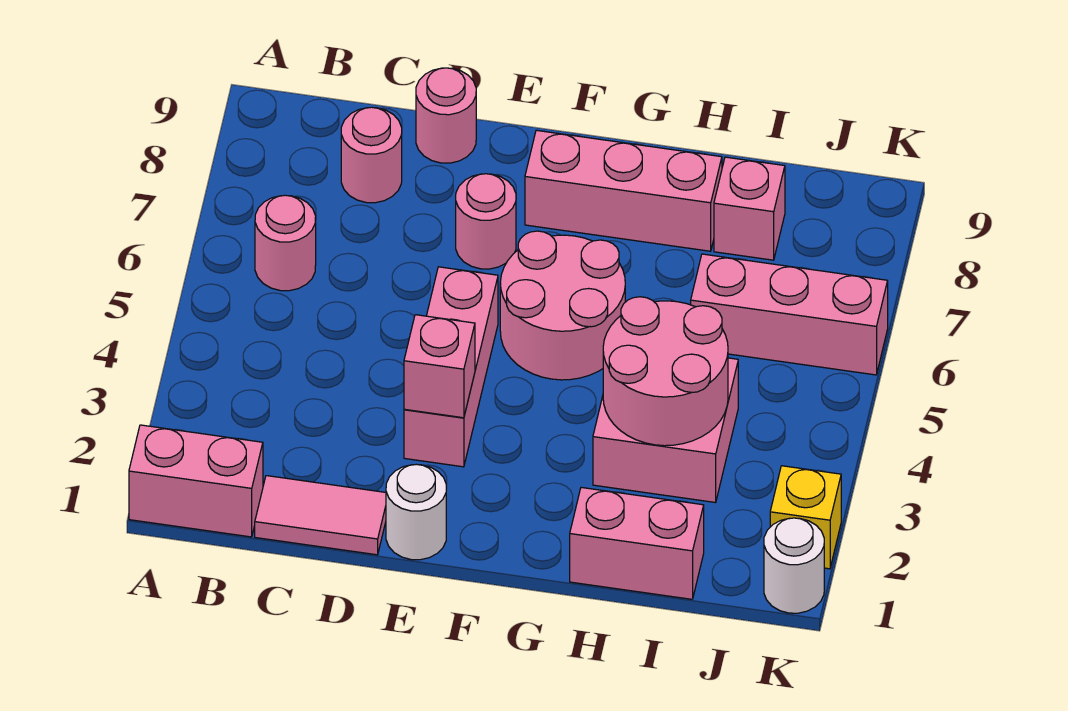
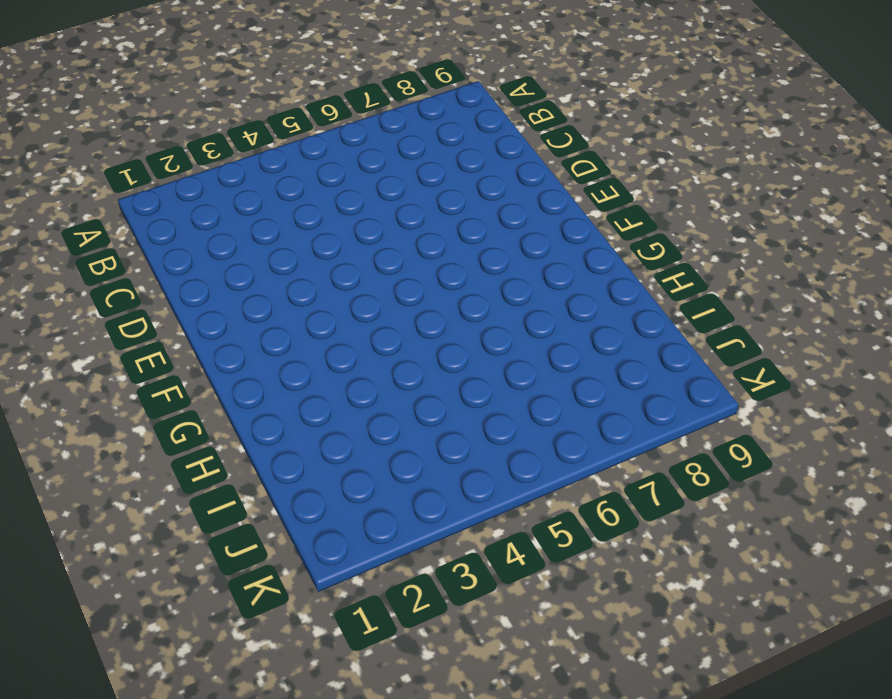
none -> pink brick A1:B1 level 1
none -> pink round brick B6 level 1
none -> pink tile C1:D1 level 1

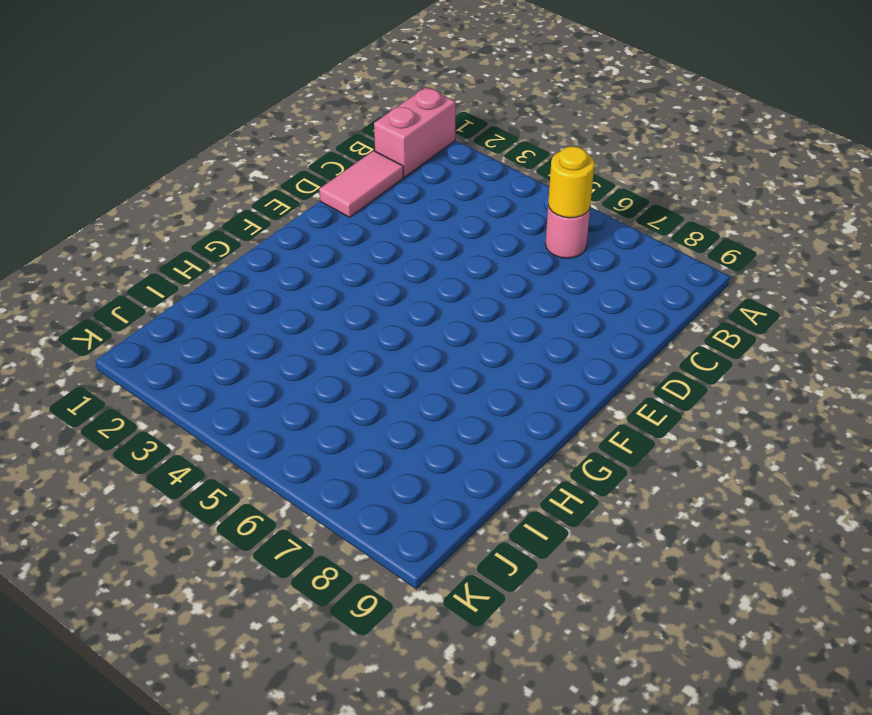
yellow round brick B6 level 2 -> none
none -> pink round brick C8 level 1
none -> pink round brick D9 level 1
none -> white round brick E1 level 1

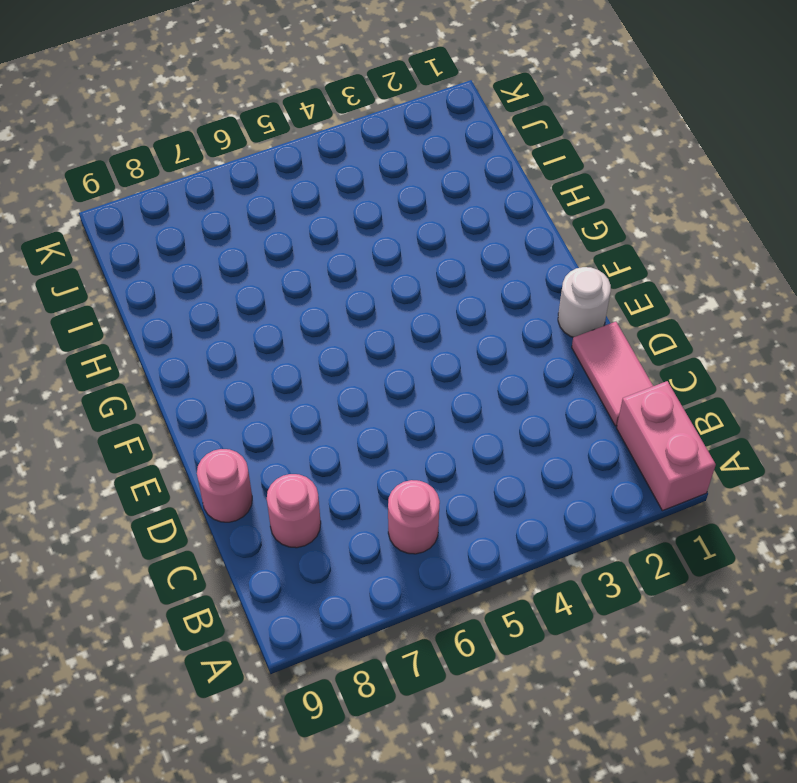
none -> pink brick E3:E5 level 1
none -> pink round brick E7 level 1
none -> pink round brick F5:G6 level 1

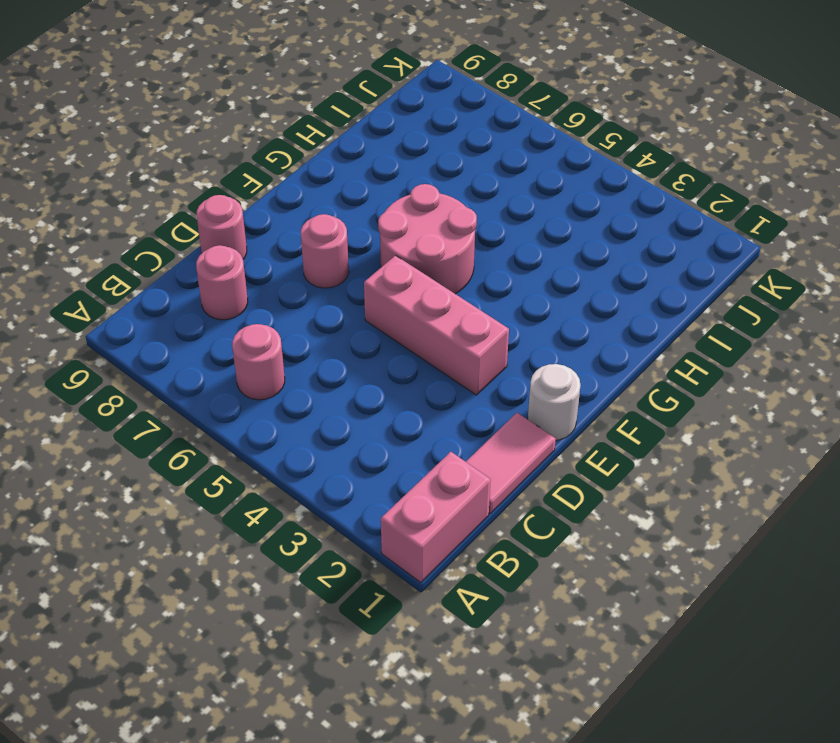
none -> pink brick F8:H8 level 1
none -> pink brick H1:I1 level 1
none -> pink brick H3:I4 level 1

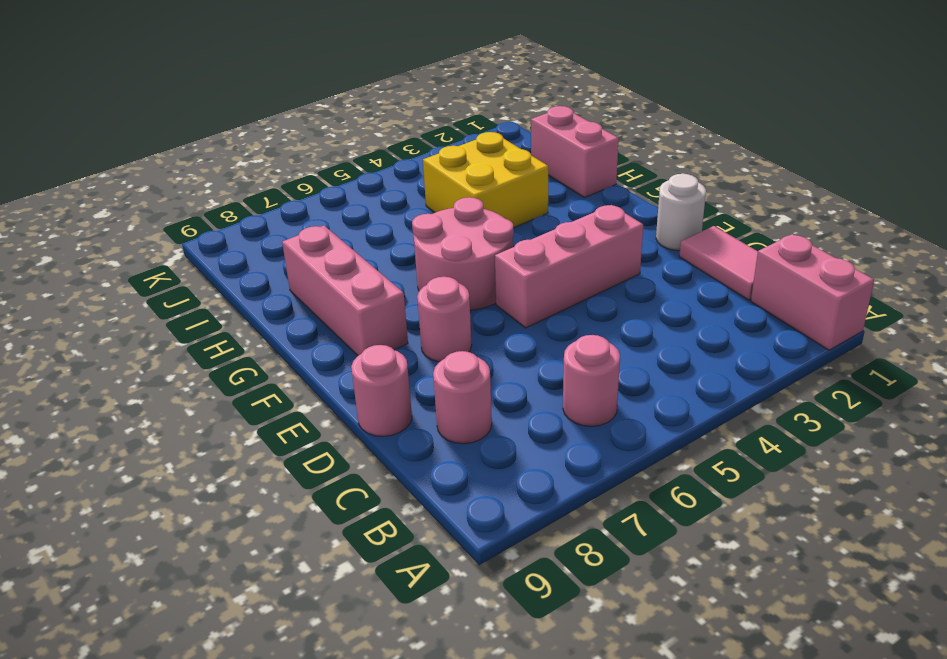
yellow brick H3:I4 level 1 -> pink brick H3:I4 level 1
none -> pink brick I6:K6 level 1
none -> pink brick I8 level 1
none -> white round brick K1 level 1

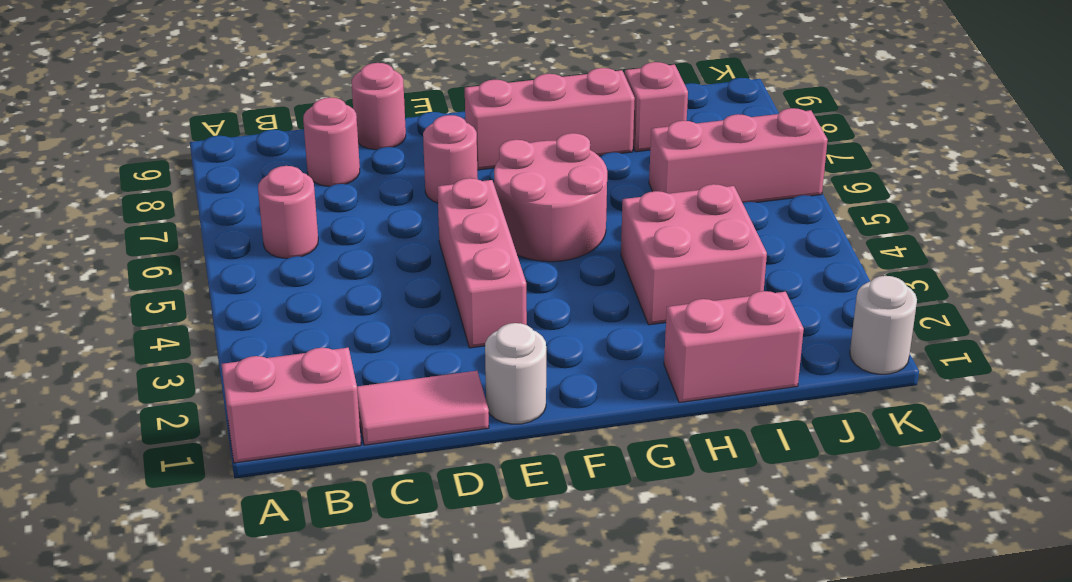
none -> yellow brick K2 level 1
none -> pink brick E3 level 2
none -> pink round brick H3:I4 level 2

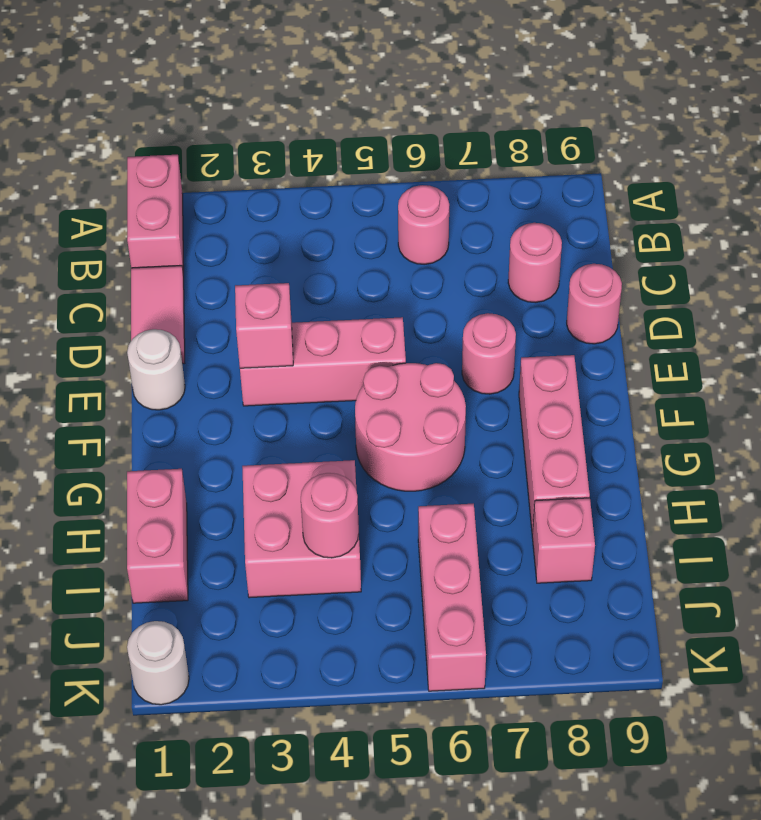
pink round brick I4 level 2 -> pink round brick H3:I4 level 2
none -> yellow brick K2 level 1

